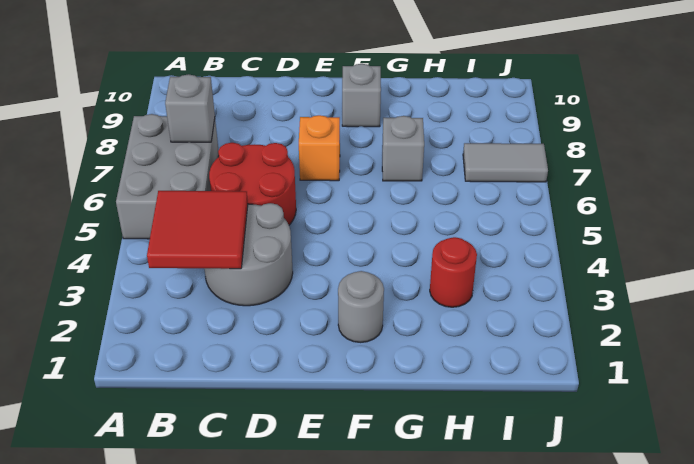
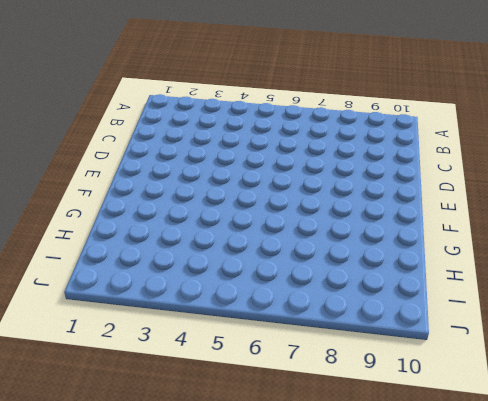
none -> grey brick A5:B7 level 1
none -> grey round brick C3:D4 level 1

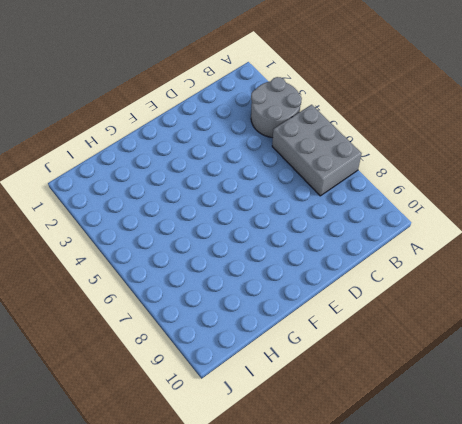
grey round brick A3:B4 level 1 -> grey round brick C3:D4 level 1
none -> red round brick C5:D6 level 1
none -> orange brick E7 level 1

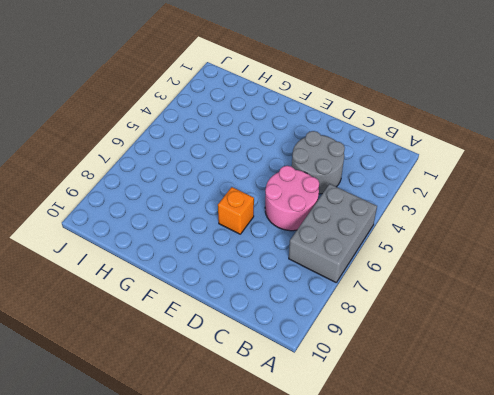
pink round brick C5:D6 level 1 -> red round brick C5:D6 level 1
none -> grey round brick F2 level 1
none -> grey brick F9 level 1

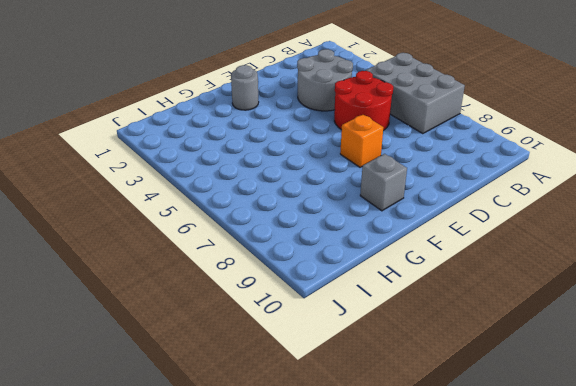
none -> grey brick G7 level 1
none -> red round brick H3 level 1

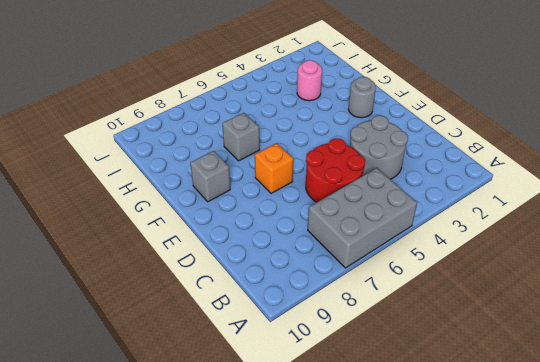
pink round brick H3 level 1 -> red round brick H3 level 1
none -> grey tile I7:J7 level 1
none -> red tile B3:C4 level 2

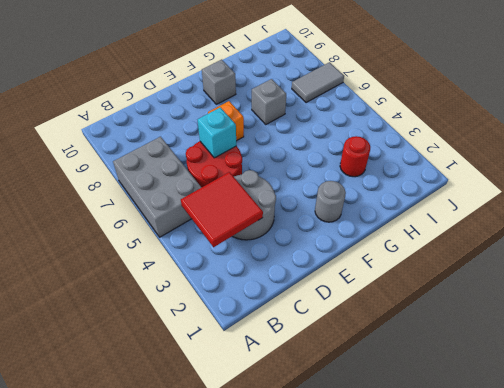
cyan brick D6 level 2 -> none
none -> grey brick B7 level 2

